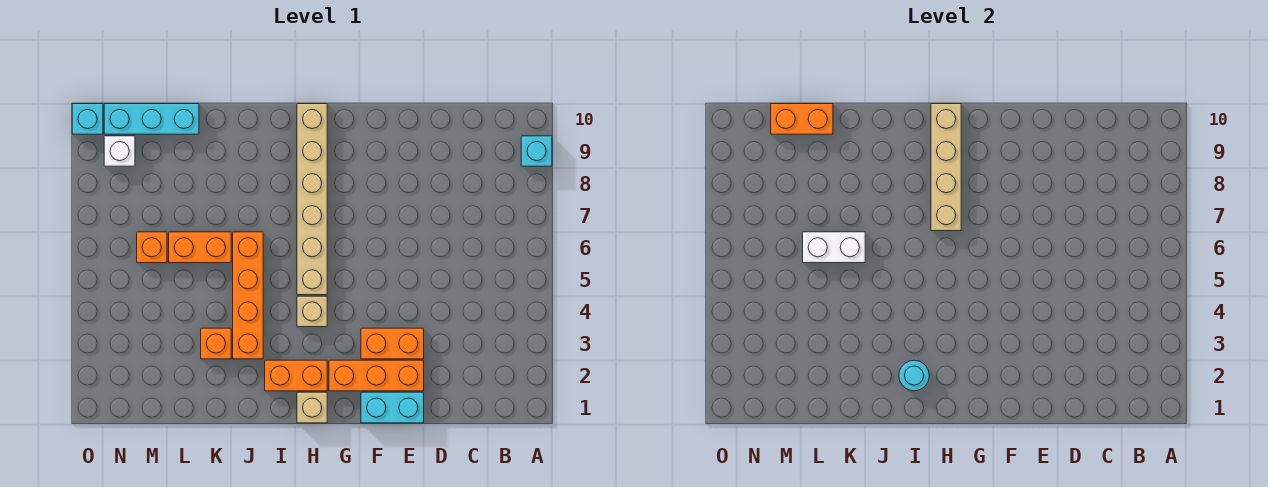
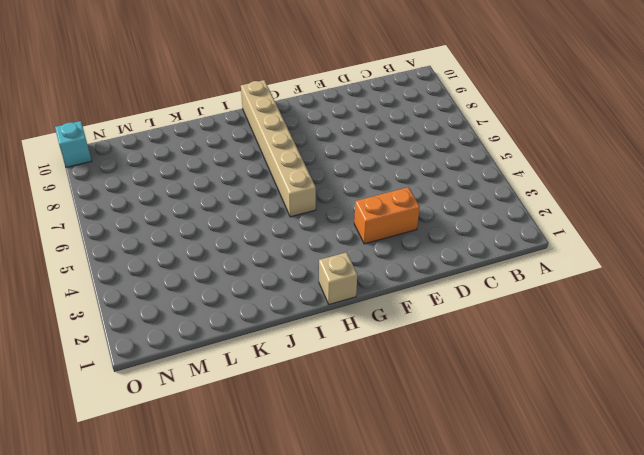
none -> cyan brick A9 level 1
none -> cyan brick E1:F1 level 1
none -> orange brick E2:G2 level 1

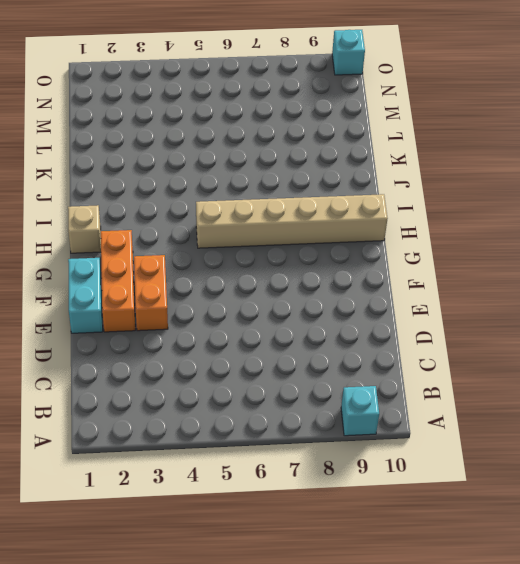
none -> orange brick H2:I2 level 1
none -> tan brick H4 level 1
none -> orange brick J3:J6 level 1

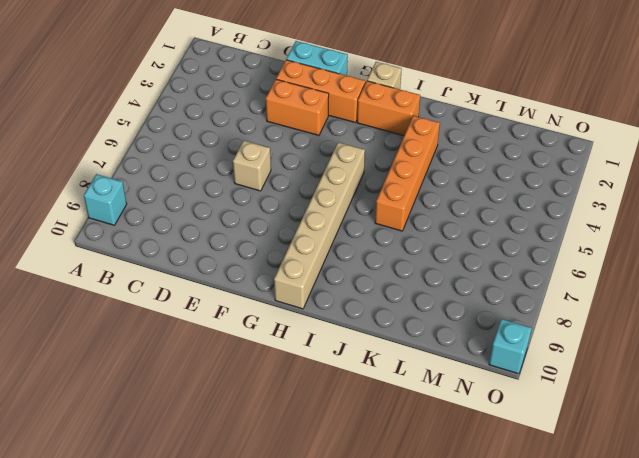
tan brick E6 level 1 -> tan brick H4 level 1
none -> orange brick K3 level 1
none -> orange brick K6:L6 level 1
none -> cyan brick L10:N10 level 1

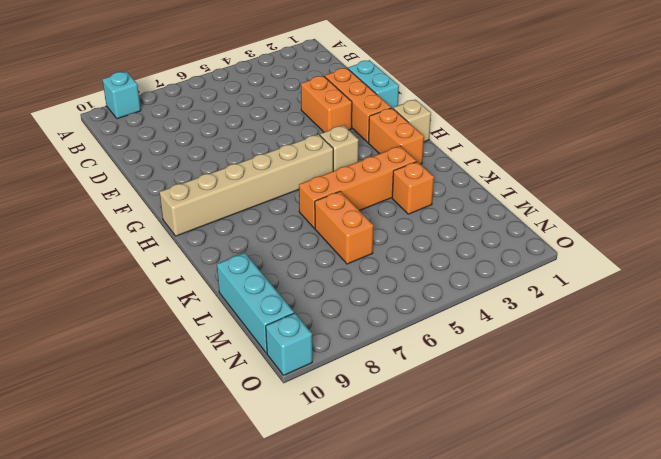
none -> orange brick M6 level 1
none -> white brick N9 level 1
none -> tan brick H7:H10 level 2

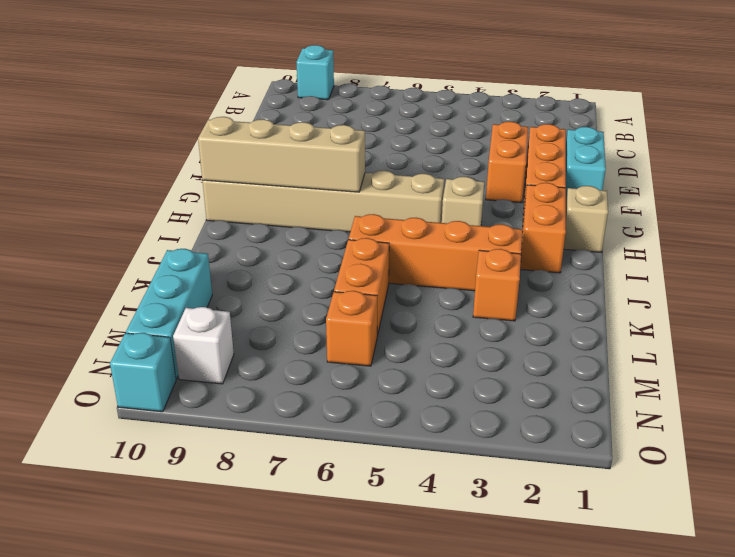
none -> cyan round brick I2 level 2
none -> white brick K6:L6 level 2
none -> orange brick L10:M10 level 2

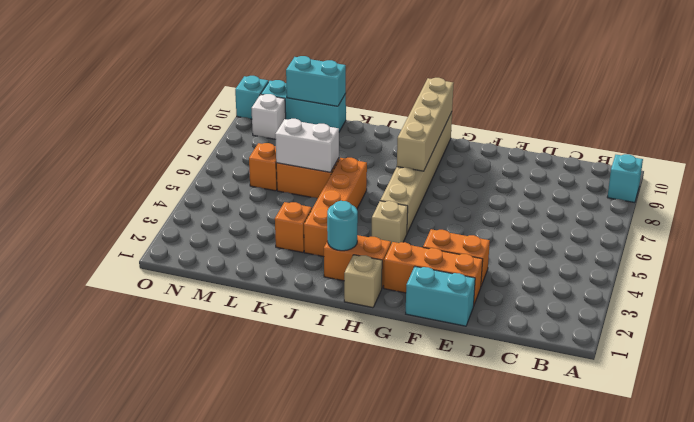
cyan brick L10:M10 level 2 -> orange brick L10:M10 level 2

